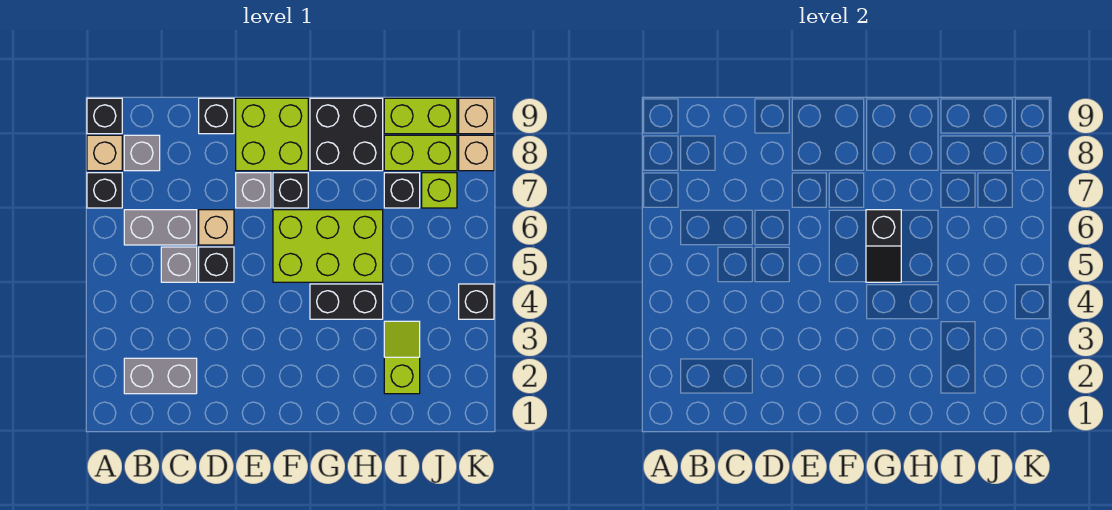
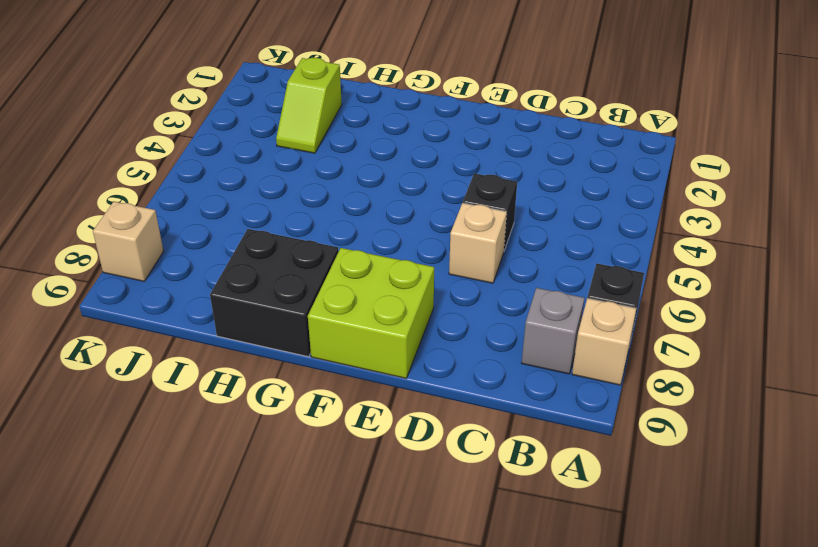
none -> black brick A9 level 1
none -> grey brick B2:C2 level 1
none -> grey brick B6:C6 level 1

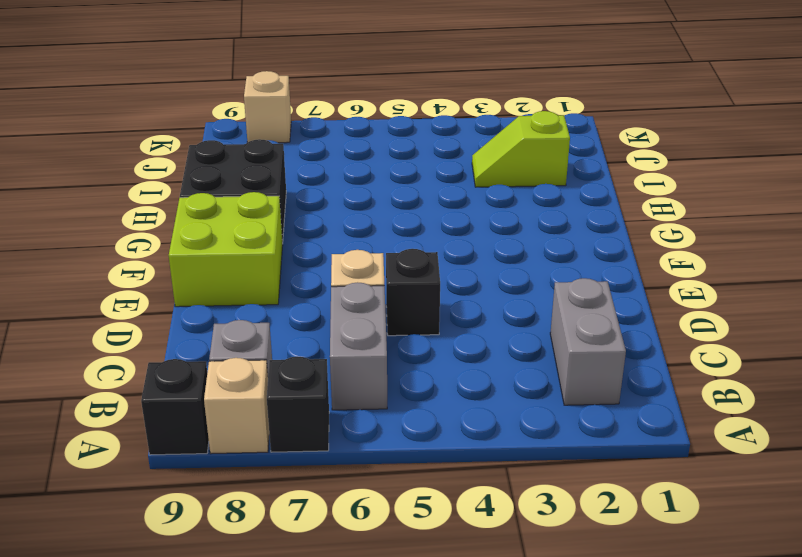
none -> grey brick C5 level 1
none -> black brick D9 level 1
none -> grey brick E7 level 1

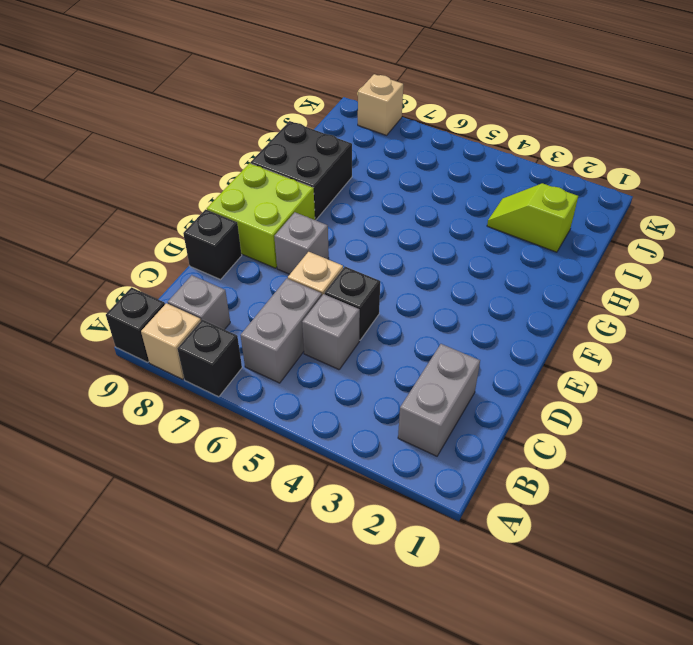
none -> lime brick F5:H6 level 1
none -> black brick F7 level 1
none -> black brick G4:H4 level 1

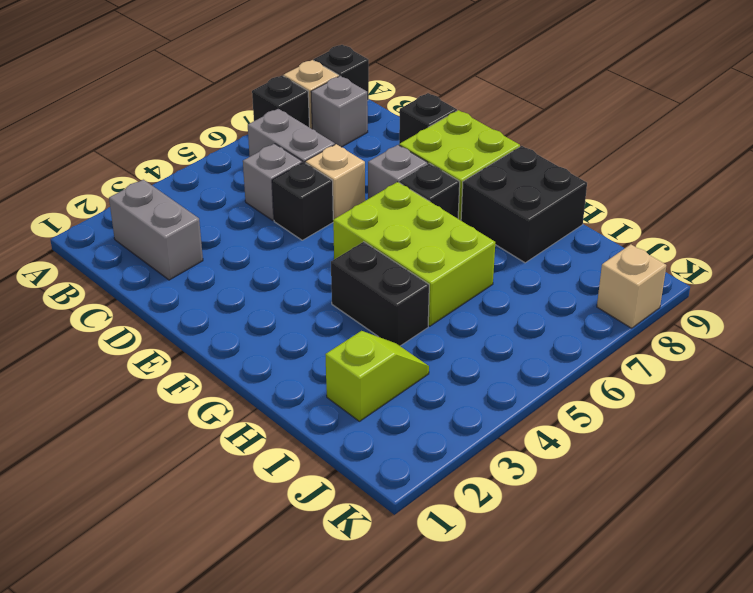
none -> black brick I7 level 1
none -> lime brick I8:J8 level 1
none -> lime brick I9:J9 level 1

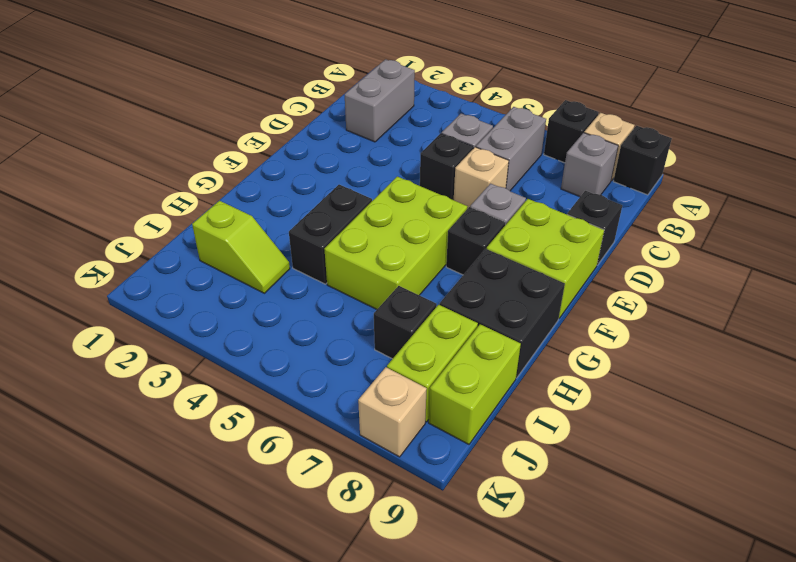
none -> lime brick J7 level 1
none -> black brick K4 level 1
none -> tan brick K9 level 1

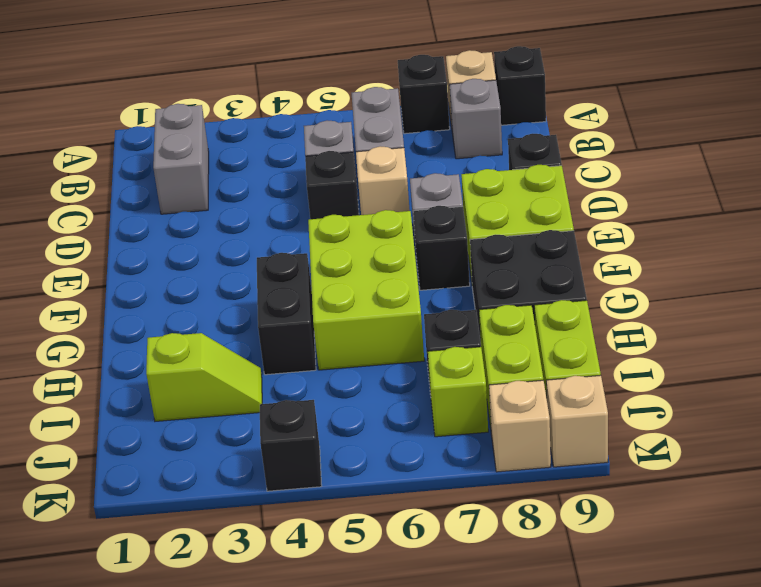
none -> black slope G5:G6 level 2 top 6

